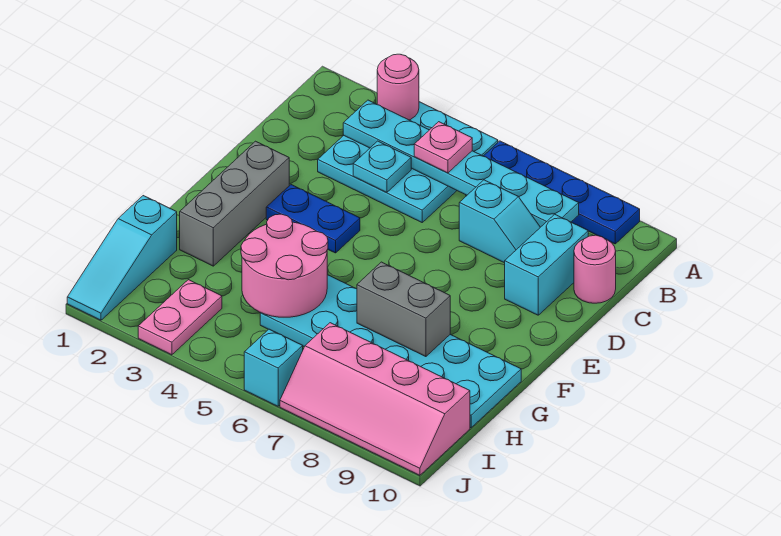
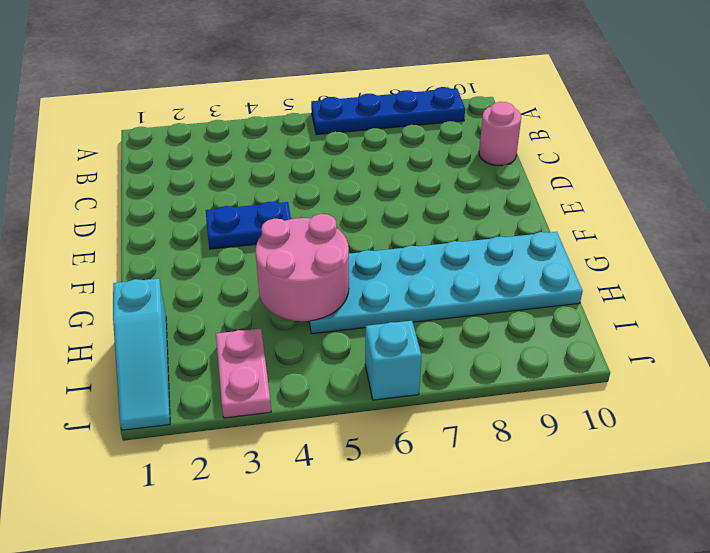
none -> cyan plate A3:C5 level 1
none -> cyan slope C7:C8 level 1 top 7
none -> cyan brick C9:D9 level 1

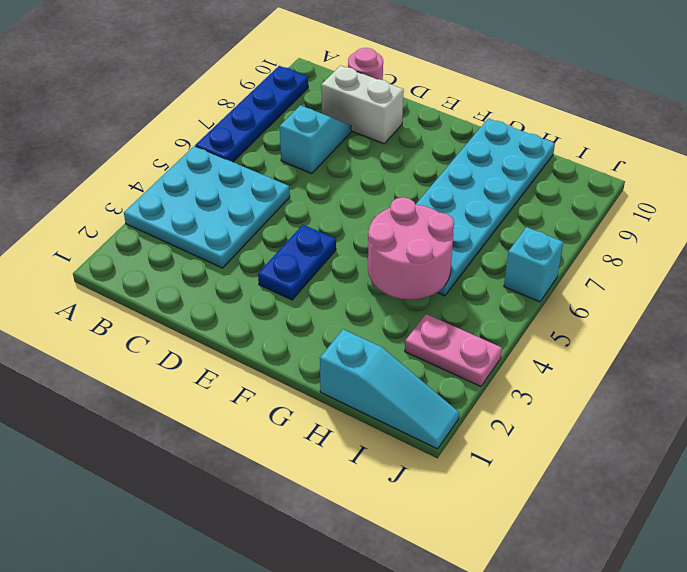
white brick C9:D9 level 1 -> cyan brick C9:D9 level 1
none -> grey brick E2:G2 level 1
none -> pink slope I7:J10 level 1 top I
none -> pink round brick A3 level 2

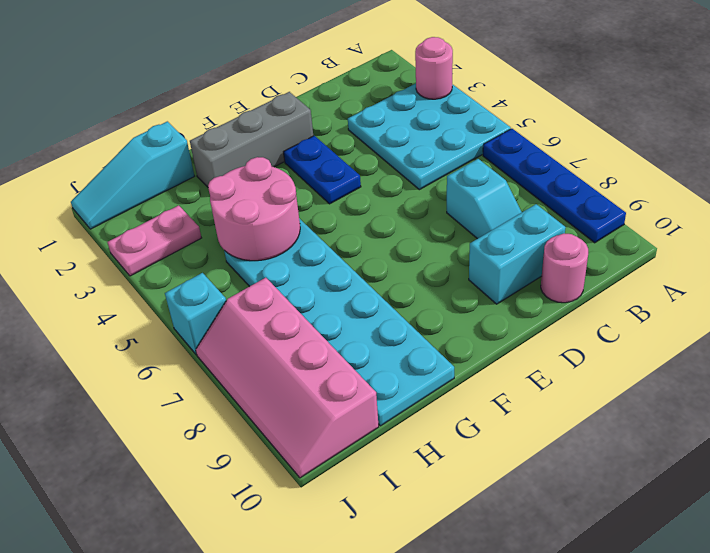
none -> cyan plate B3:B8 level 2
none -> cyan plate C4 level 2
none -> grey brick G7:G8 level 2

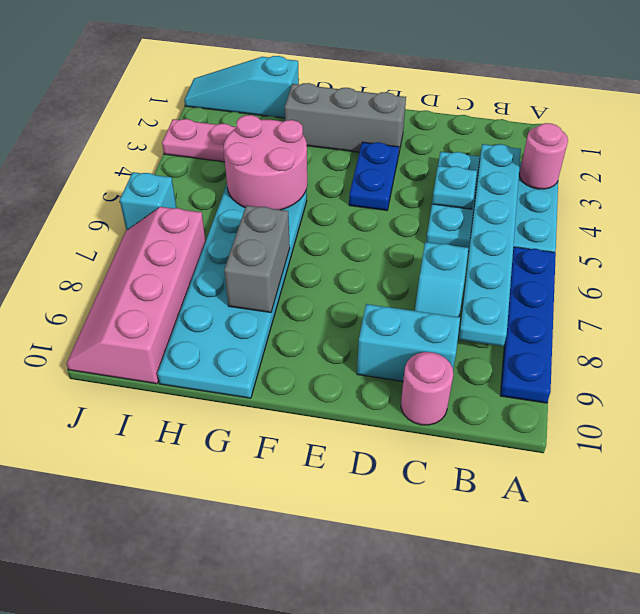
none -> pink plate B5 level 3

